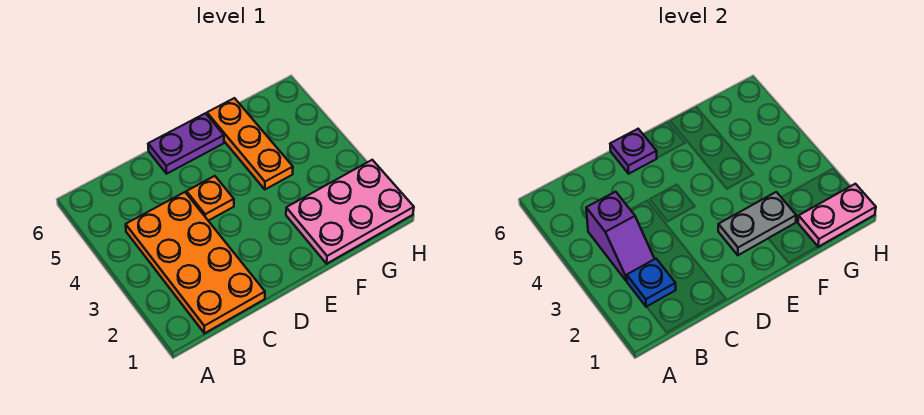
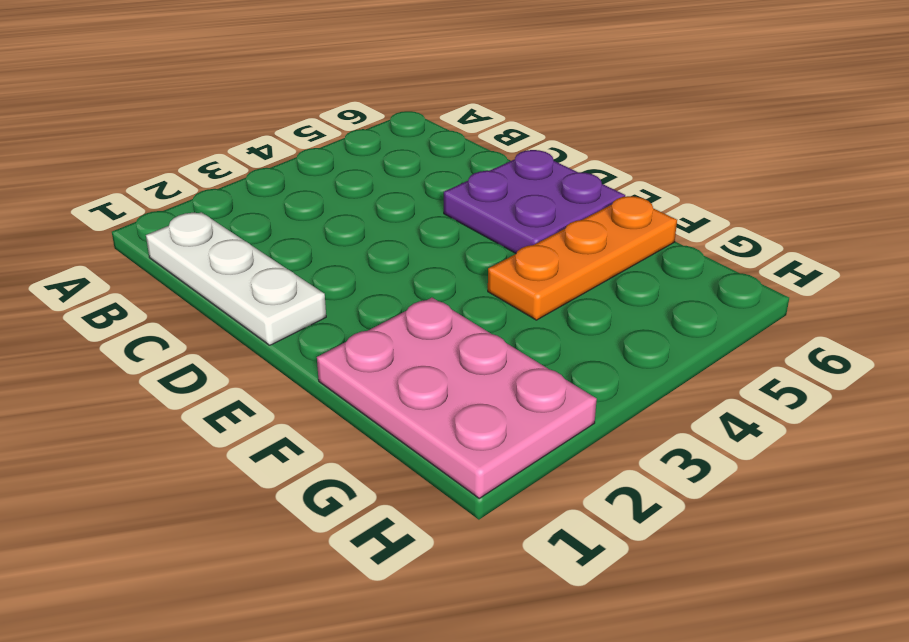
white plate B1:D1 level 1 -> orange plate B1:C4 level 1
purple plate D5:E6 level 1 -> purple plate D6:E6 level 1
none -> orange plate D4 level 1
none -> blue plate B2 level 2

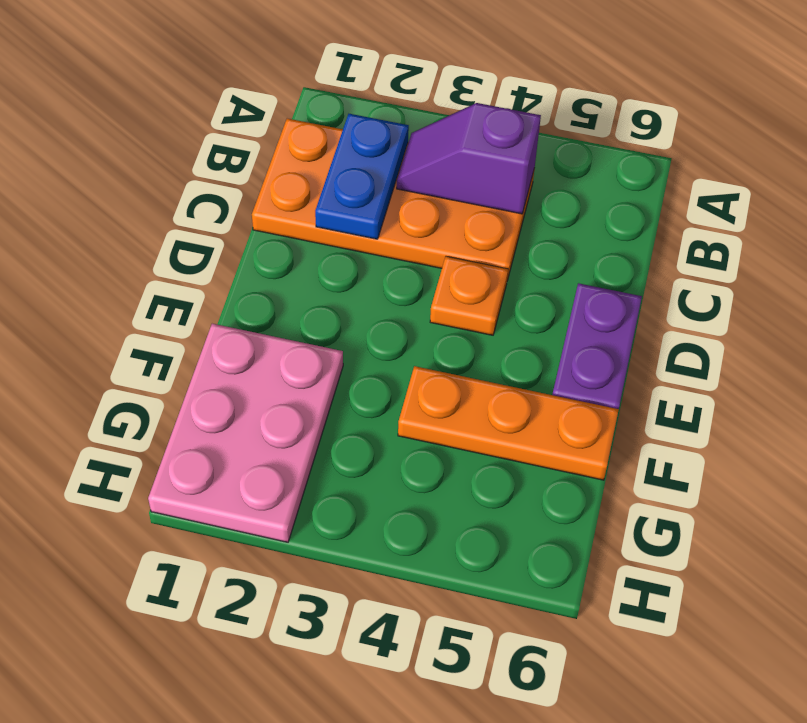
blue plate B2:C2 level 2 -> blue plate B2 level 2
none -> purple plate D6 level 2
none -> grey plate E2:F2 level 2

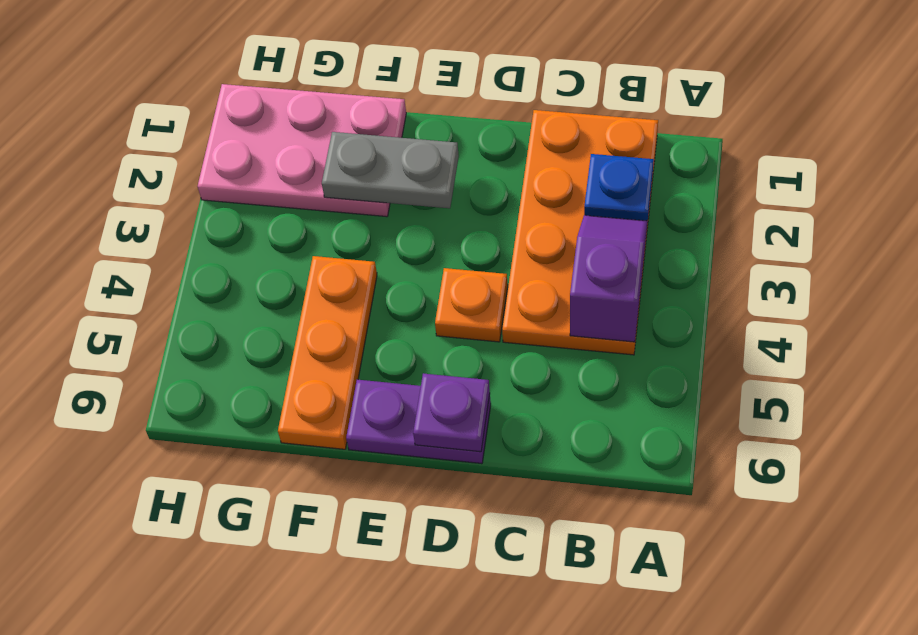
none -> pink plate G1:H1 level 2

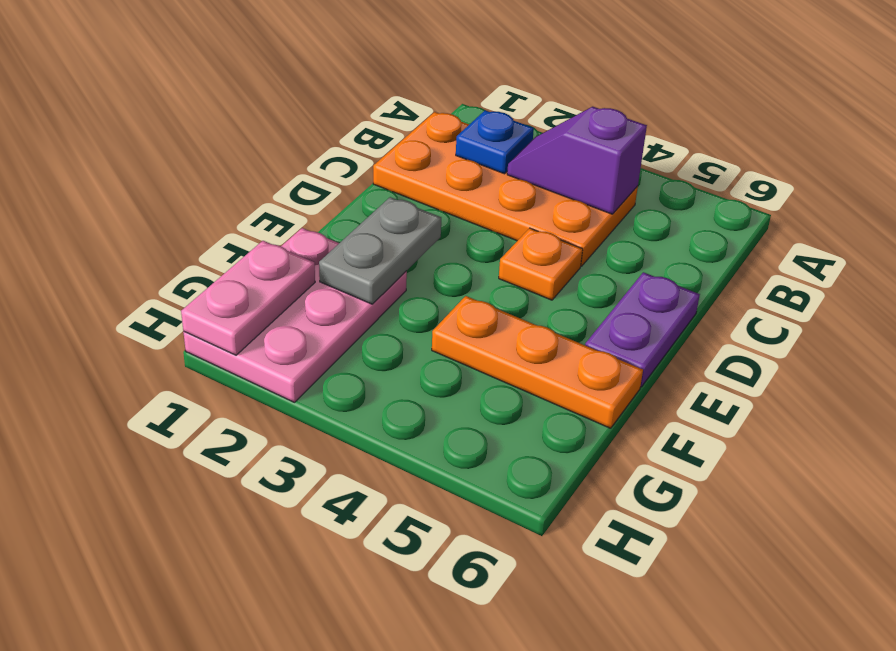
none -> purple plate D6 level 2

